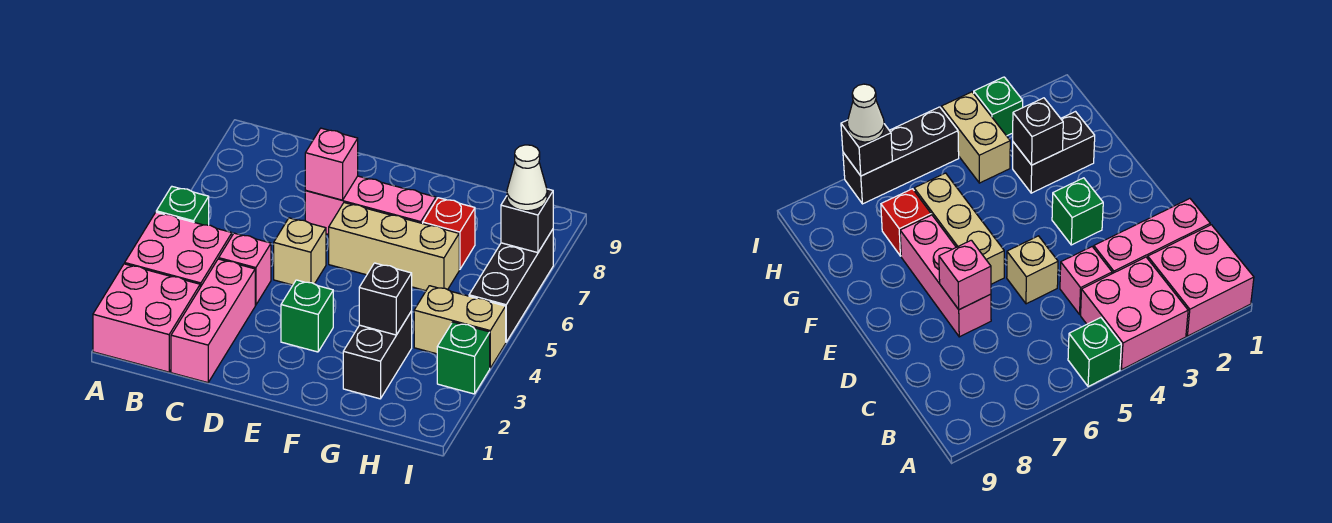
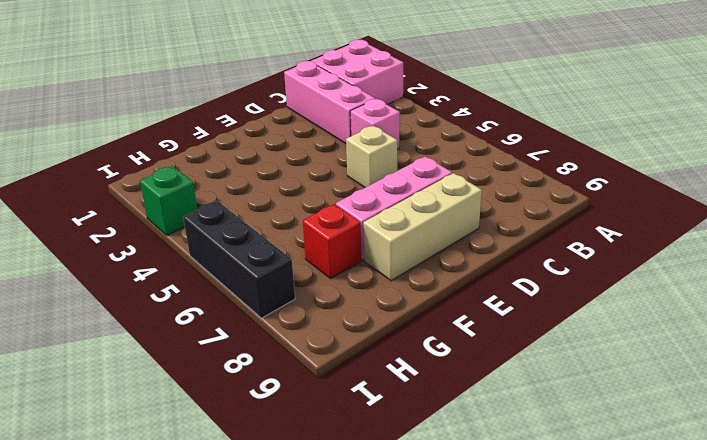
tan brick D8:F8 level 1 -> tan brick E6:G6 level 1
none -> pink brick A3:B4 level 1
none -> green brick A5 level 1
none -> green brick E3 level 1

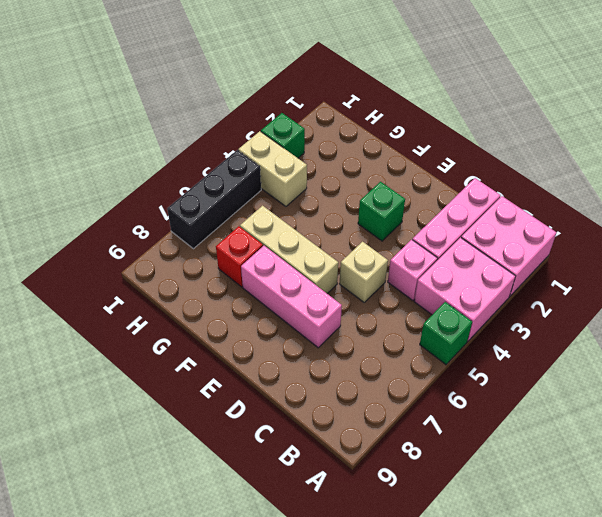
none -> black brick G2:G3 level 1
none -> pink brick D7 level 2
none -> black brick G3 level 2

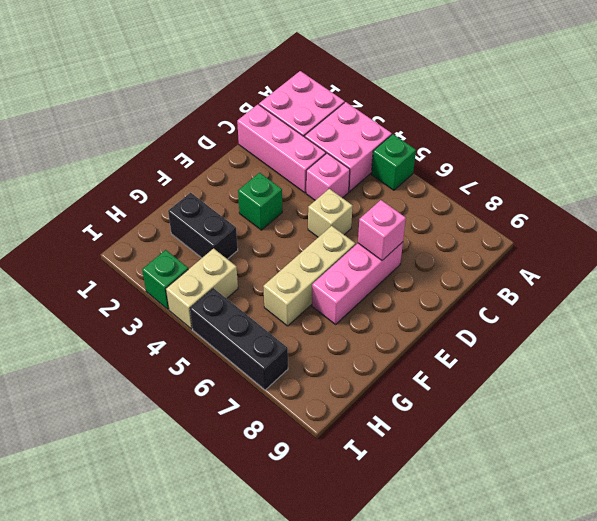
none -> red brick G7 level 1
none -> black brick G3 level 2
none -> black brick I7 level 2

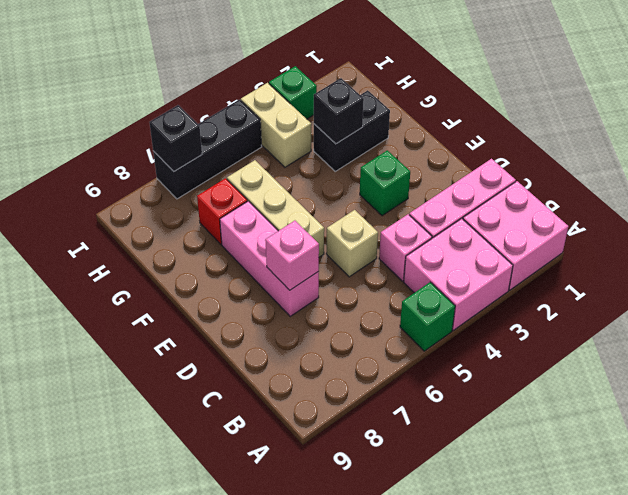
none -> white cone I7 level 3

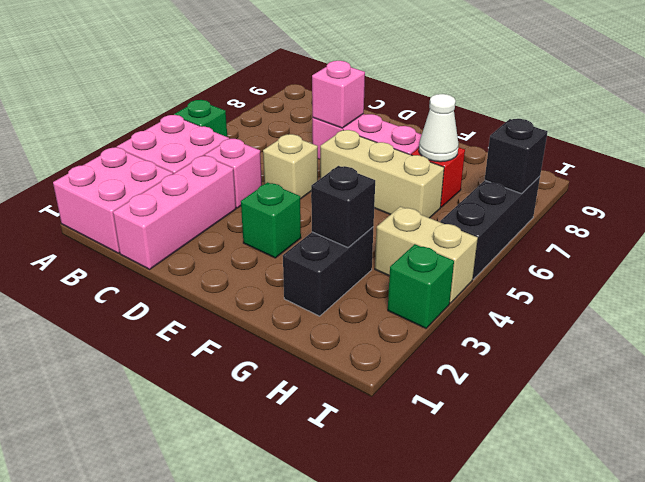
white cone G7 level 2 -> white cone I7 level 3

